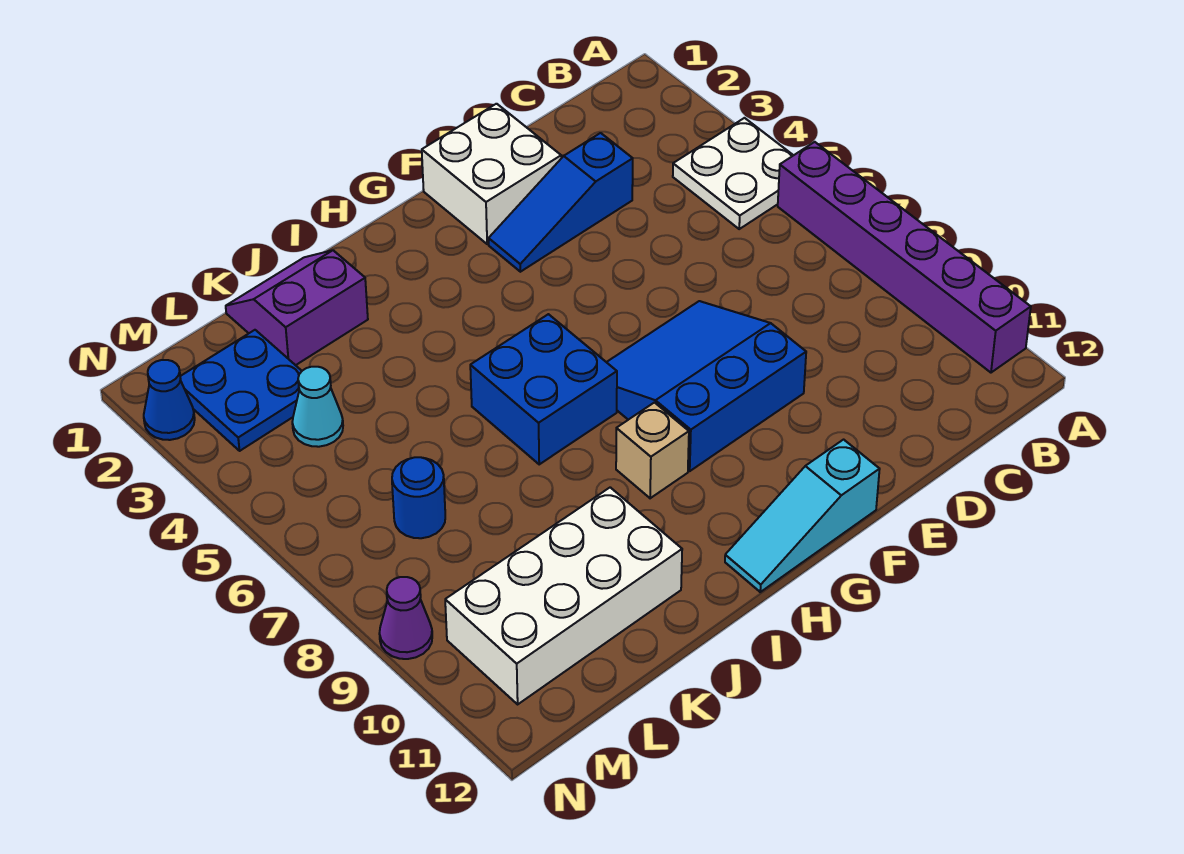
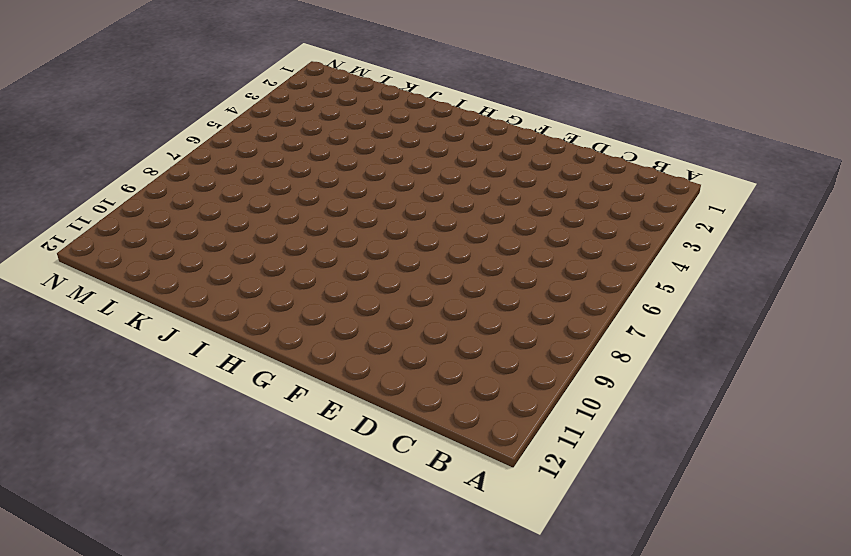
none -> white plate A4:B5 level 1
none -> purple brick A6:A11 level 1
none -> blue slope D3:F3 level 1 top D

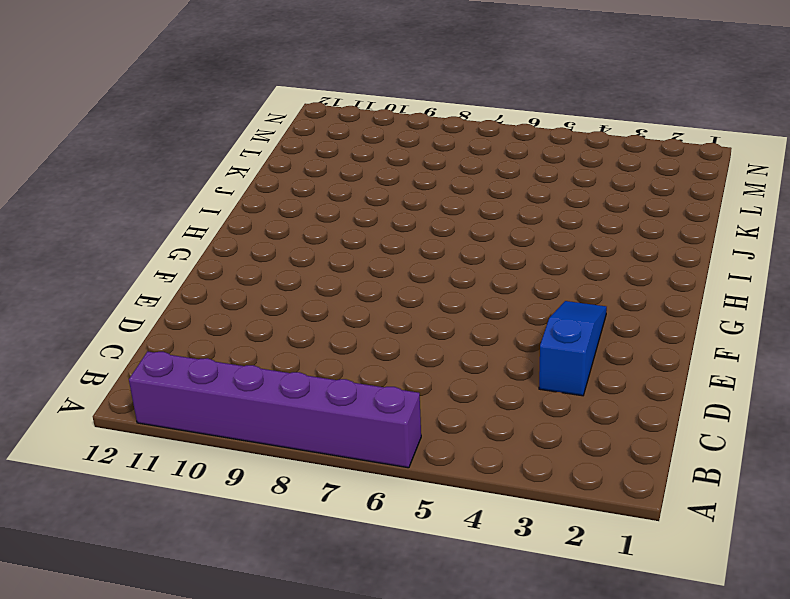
none -> white plate A4:B5 level 1
none -> white brick E1:F2 level 1
none -> blue slope E7:G9 level 1 top 9

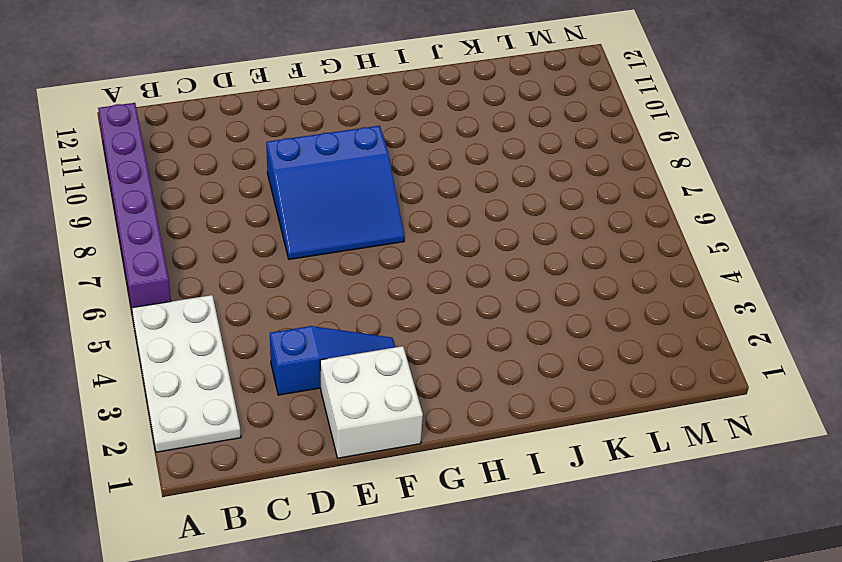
white plate A2:B5 level 1 -> white plate A4:B5 level 1
none -> cyan slope F12:H12 level 1 top F
none -> blue brick H6:I7 level 1
none -> tan brick H9 level 1

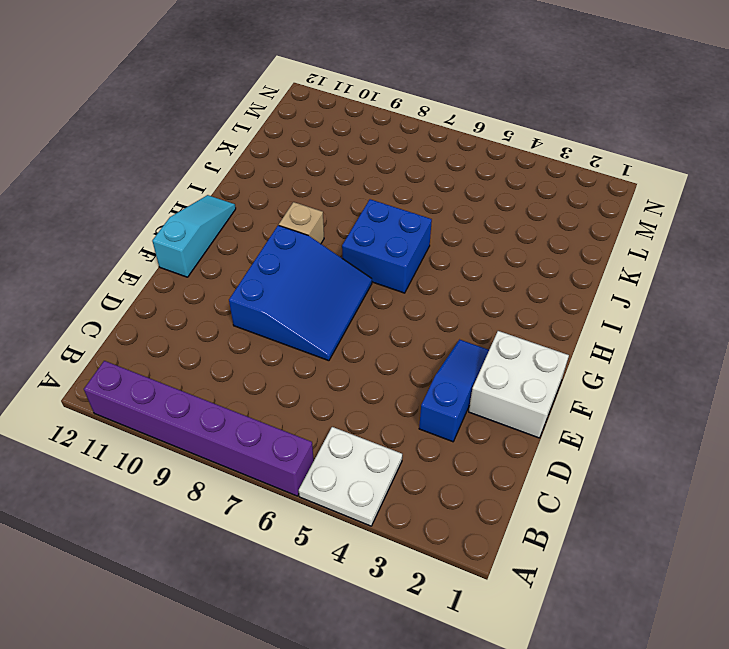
none -> purple slope J1:K2 level 1 top 2
none -> white brick J10:M11 level 1
none -> blue plate L2:M3 level 1

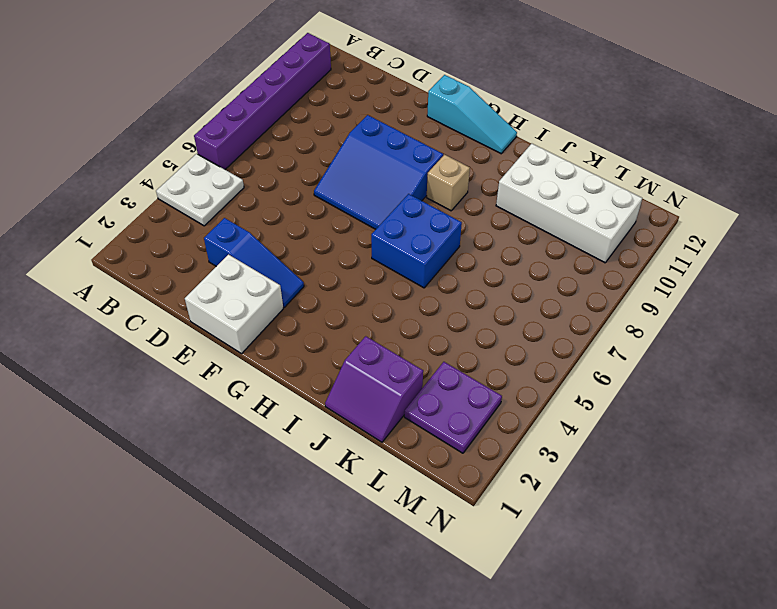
purple plate L2:M3 level 1 -> blue plate L2:M3 level 1
none -> cyan cone L4 level 1
none -> blue round brick L7 level 1
none -> blue cone N2 level 1

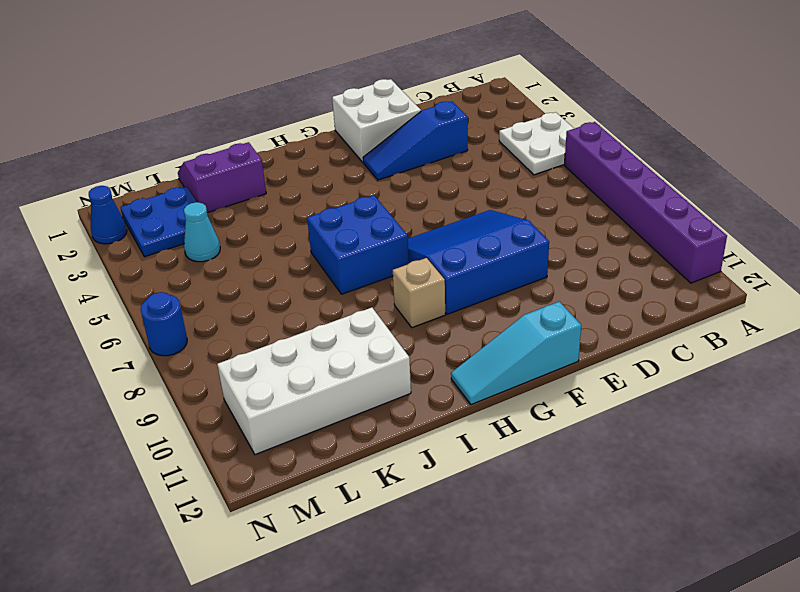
blue round brick N7 level 1 -> blue round brick L7 level 1
none -> purple cone N9 level 1

